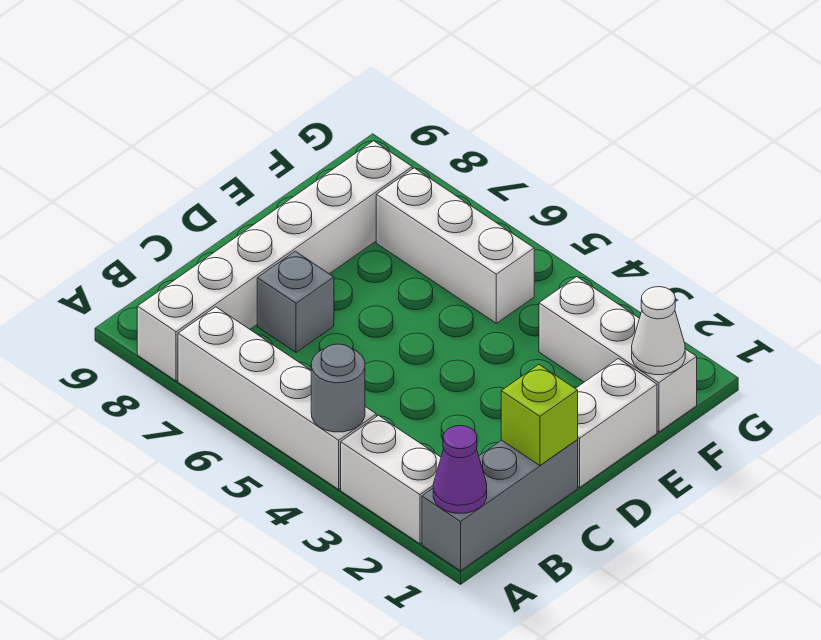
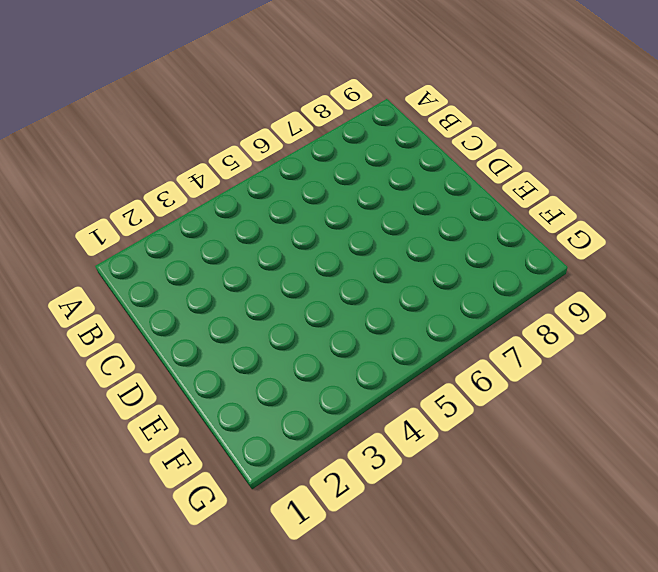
none -> grey brick A1:C1 level 1
none -> white brick A2:A3 level 1
none -> white brick A4:A7 level 1

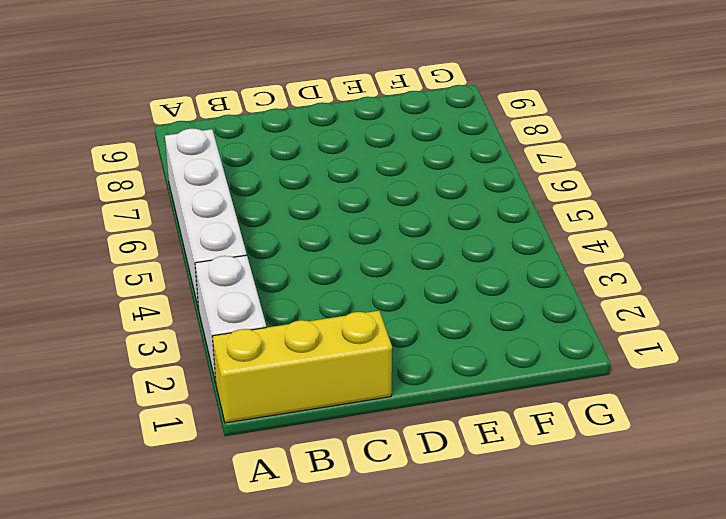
yellow brick A1:C1 level 1 -> grey brick A1:C1 level 1
none -> white brick A8:F8 level 1
none -> grey brick C7 level 1
none -> white brick D1:E1 level 1

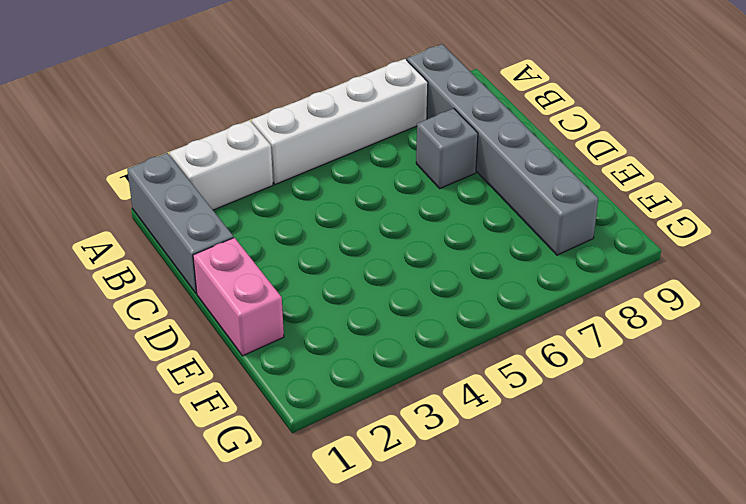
grey brick A8:F8 level 1 -> white brick A8:F8 level 1
pink brick D1:E1 level 1 -> white brick D1:E1 level 1
none -> white brick F1:F3 level 1
none -> white brick F5:F7 level 1
none -> purple cone A1 level 2

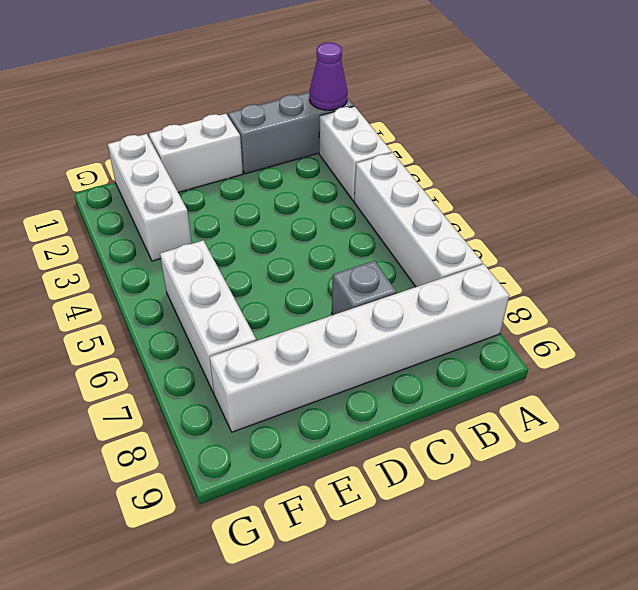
none -> grey round brick A4 level 2
none -> lime brick C1 level 2
none -> white cone F1 level 2

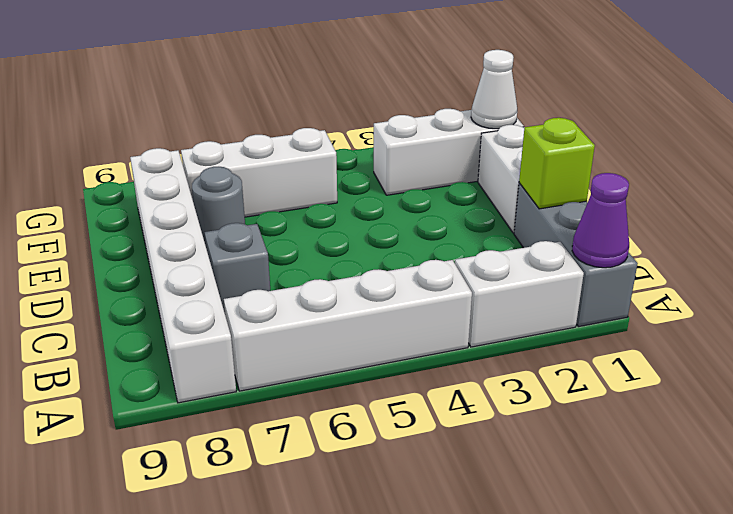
grey round brick E7 level 1 -> grey round brick A4 level 2

